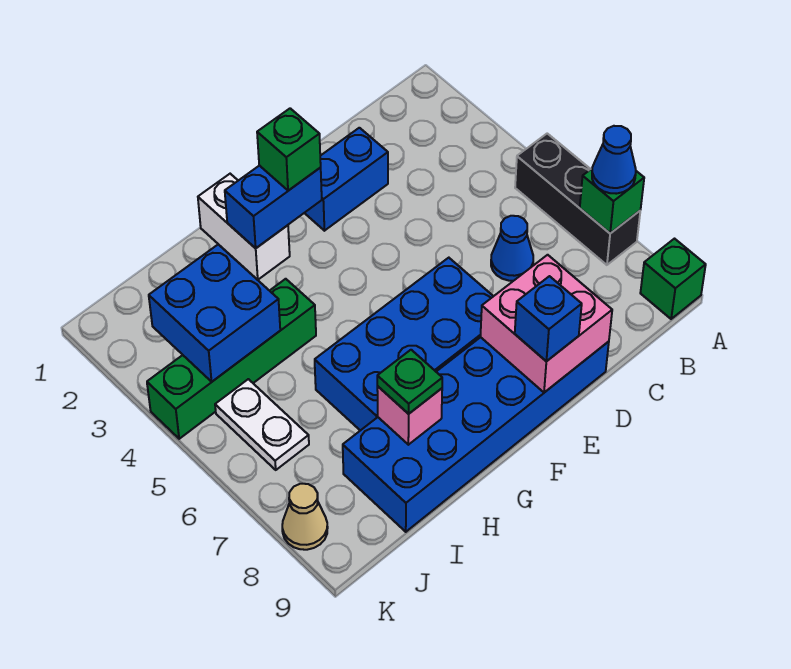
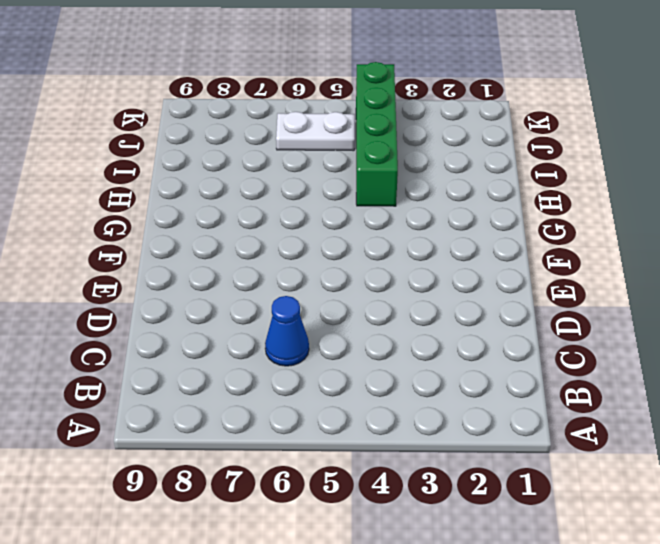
none -> black brick A5:A7 level 1
none -> green brick A9 level 1
none -> blue brick D2:E2 level 1

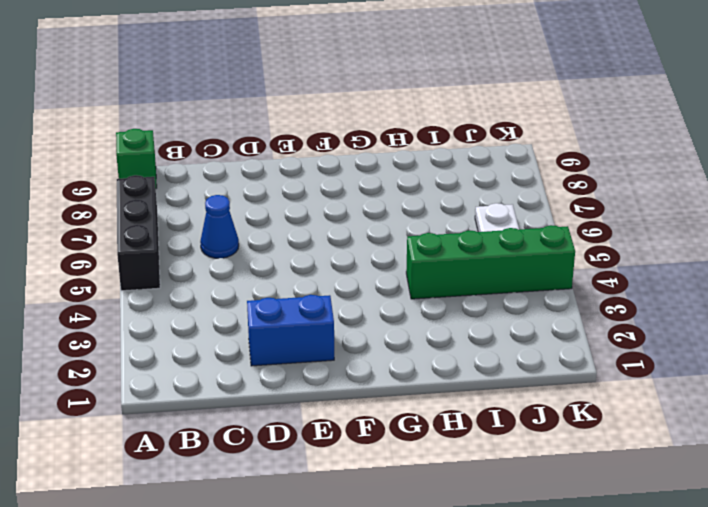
none -> blue brick D8:I9 level 1
none -> blue brick E6:H7 level 1
none -> white brick G1:G2 level 1

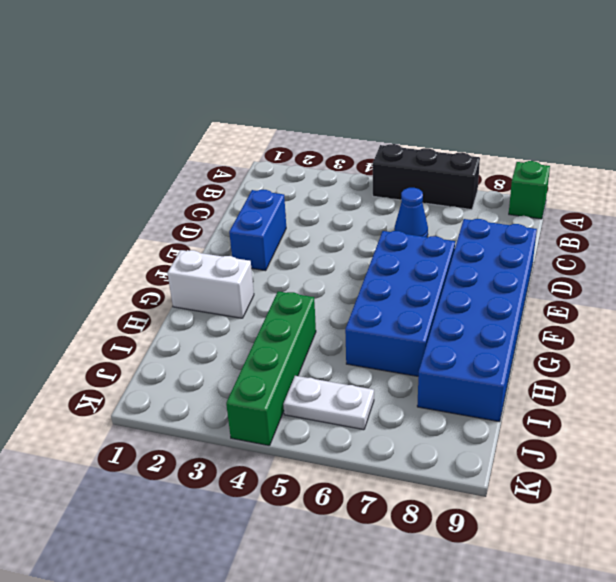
none -> tan cone K8 level 1
none -> green brick A7 level 2
none -> pink brick D8:E9 level 2

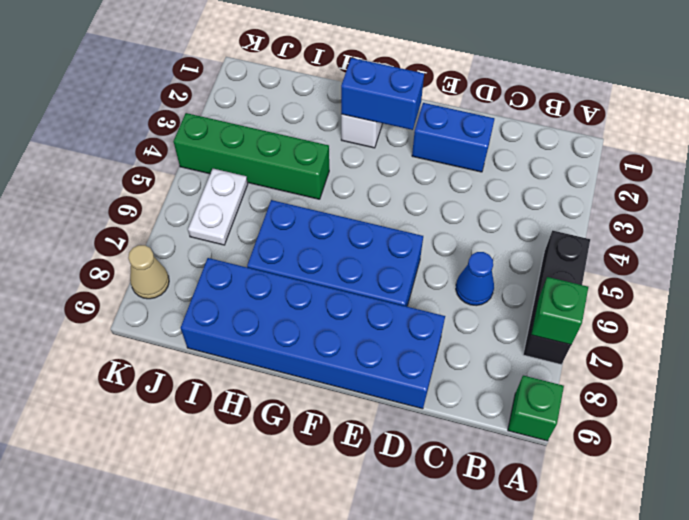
none -> pink brick D8:E9 level 2
none -> pink brick H8 level 2
none -> blue brick I3:J4 level 2

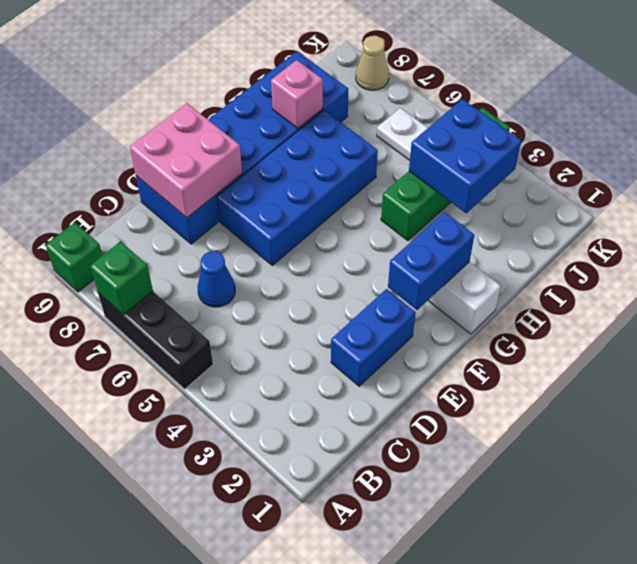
none -> blue cone A7 level 3
none -> blue brick E9 level 3
none -> green brick F2 level 3

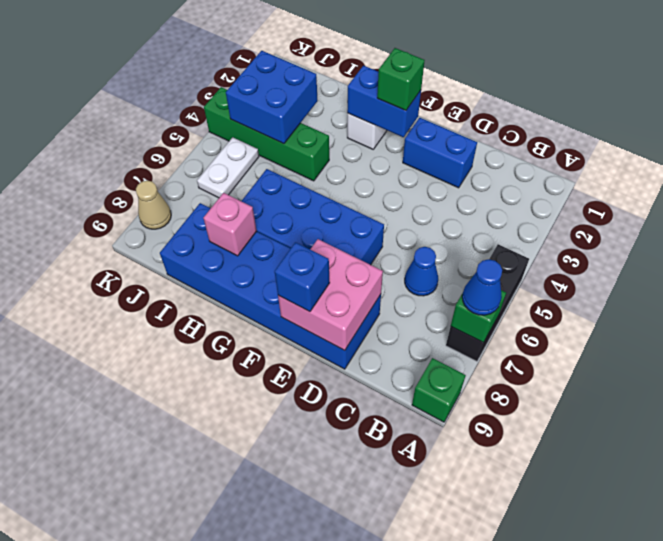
none -> green plate H8 level 3

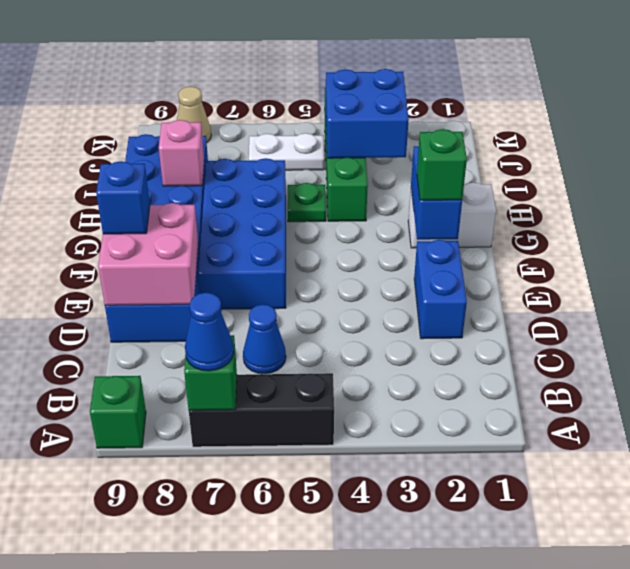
green plate H5 level 1 -> green plate H8 level 3

